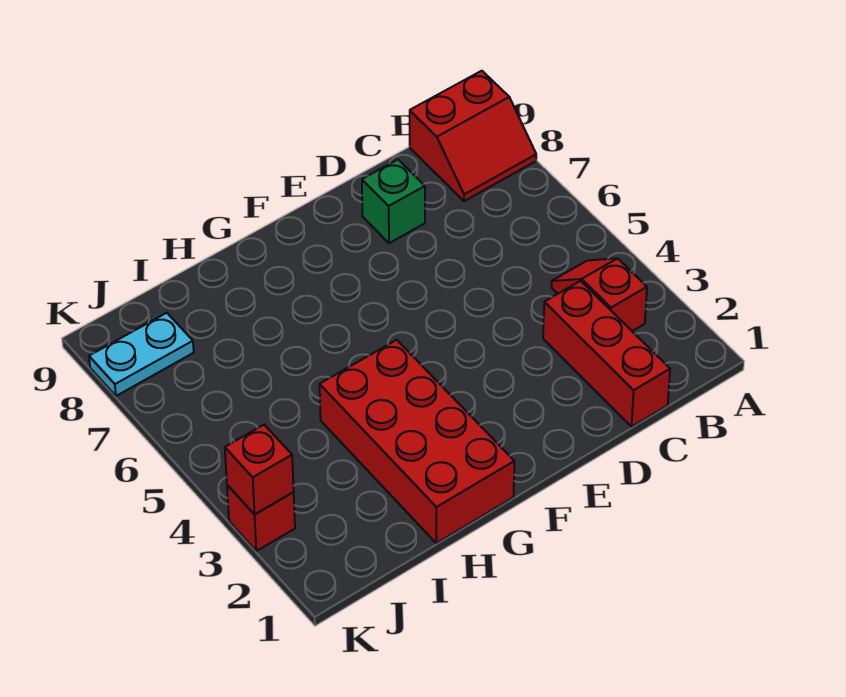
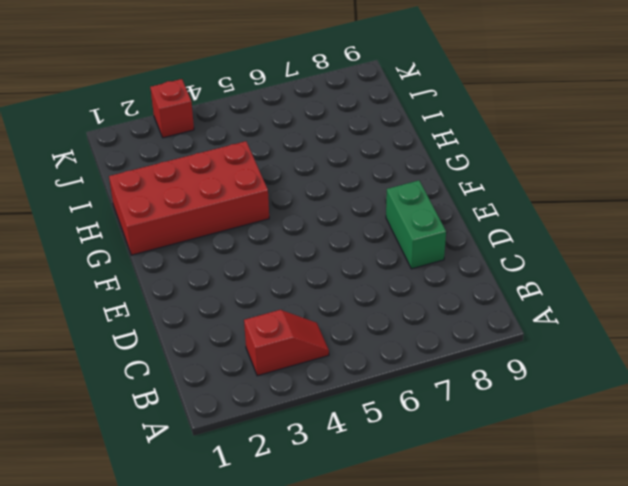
green brick D8:E8 level 1 -> green brick D8 level 1
none -> red slope A8:B9 level 1 top 9
none -> red brick C1:C3 level 1

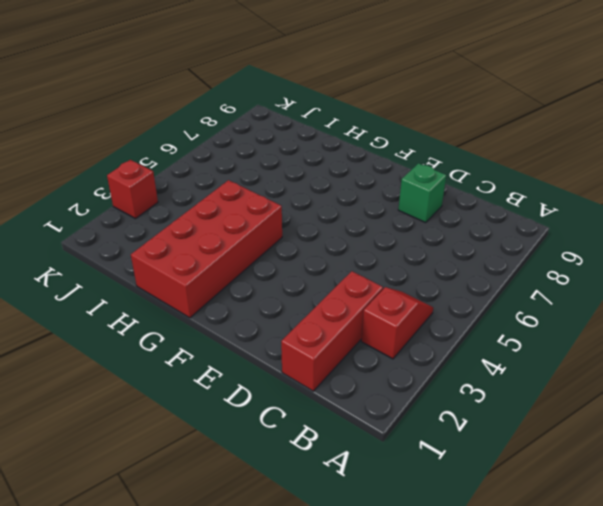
none -> red slope A8:B9 level 1 top 9
none -> cyan plate J8:K8 level 1

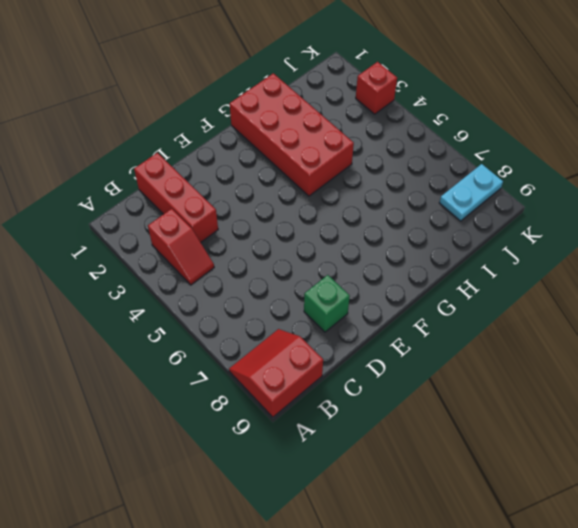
none -> red brick K3 level 2

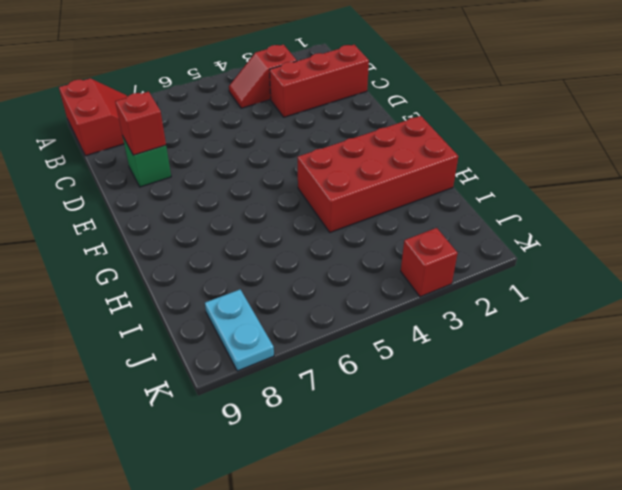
red brick D8 level 2 -> red brick K3 level 2

